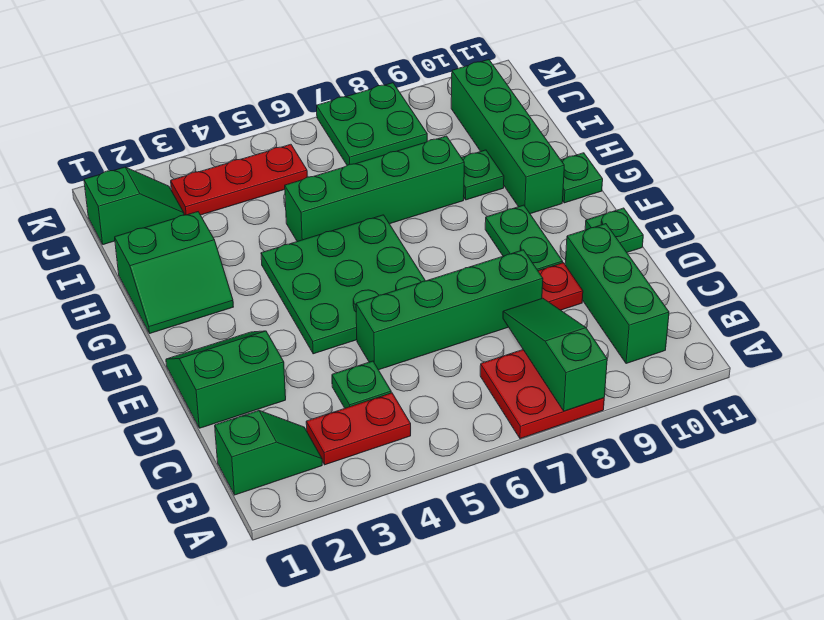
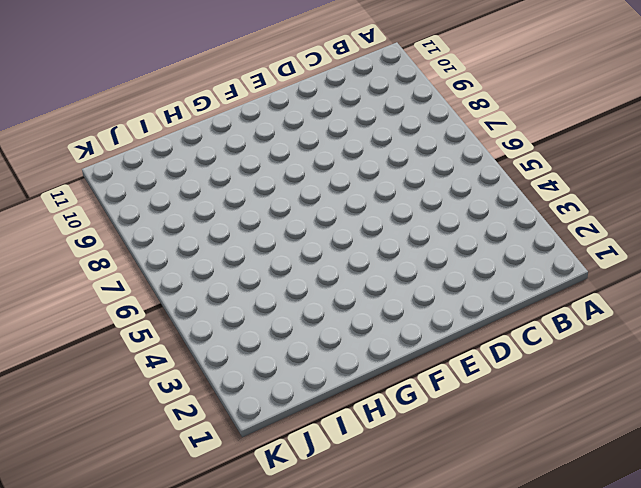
none -> red plate A7:B8 level 1
none -> green slope B1:B2 level 1 top 1
none -> red plate B3:B4 level 1

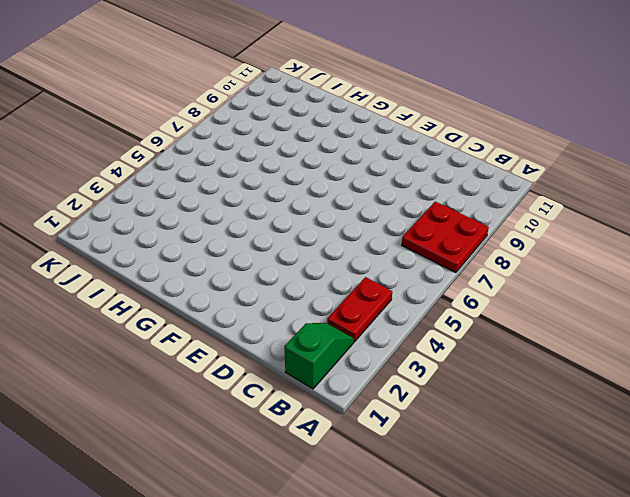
none -> green brick B10:D10 level 1
none -> green plate C4 level 1
none -> green slope D1:E2 level 1 top D

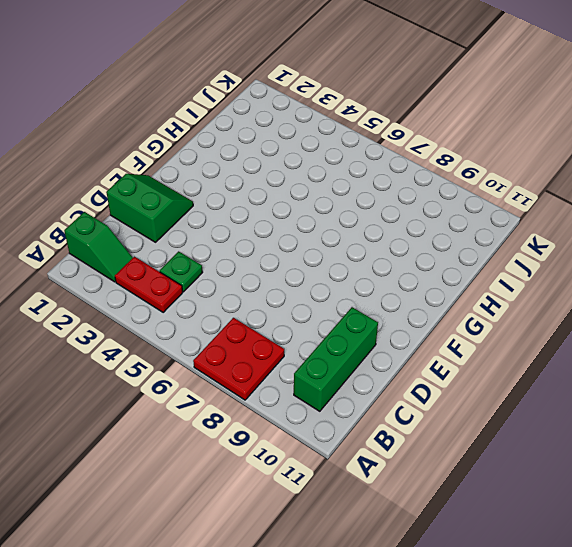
none -> green brick D5:D8 level 1
none -> red plate D9 level 1
none -> green plate E4:G6 level 1

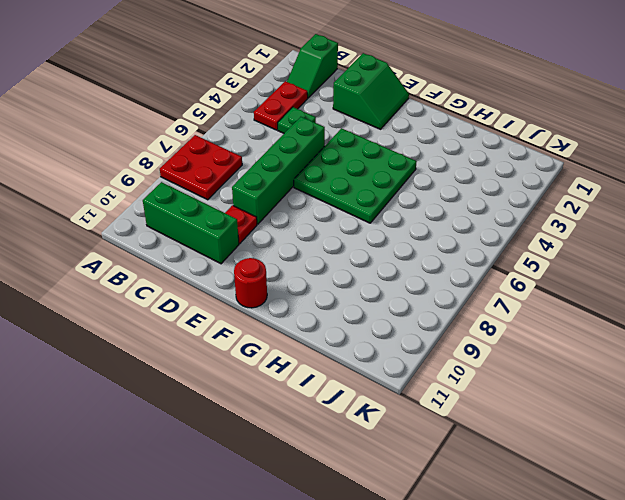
red round brick F11 level 1 -> none
none -> green plate E9:F9 level 1
none -> green plate E11 level 1
none -> green slope G1:H2 level 1 top H

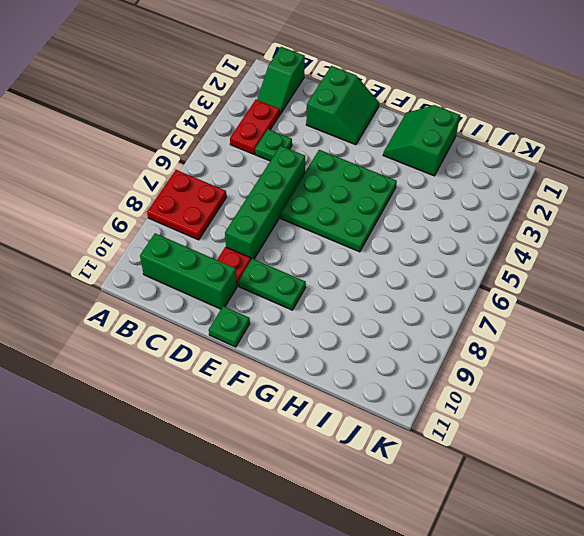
none -> green brick G10:J10 level 1
none -> green plate G11 level 1
none -> green brick H5:H8 level 1

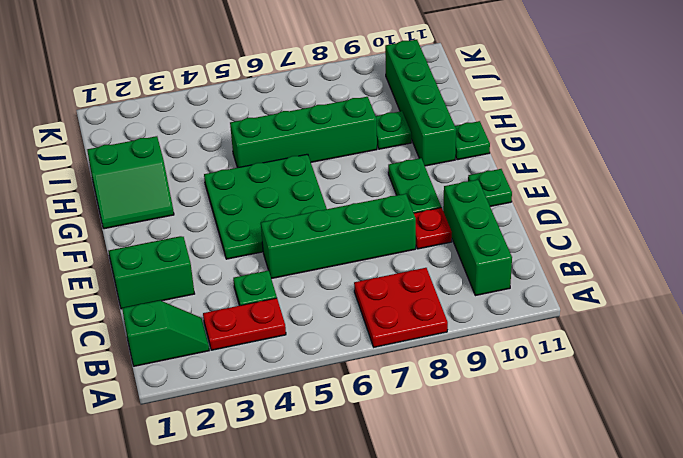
none -> green slope J1:J2 level 1 top 1
none -> red plate J3:J5 level 1
none -> green plate J7:K8 level 1

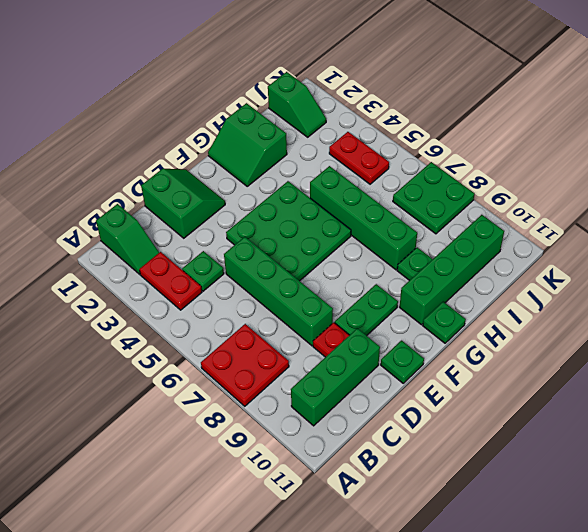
red plate J4:J5 level 1 -> red plate J3:J5 level 1
none -> green slope A8:C8 level 2 top A

